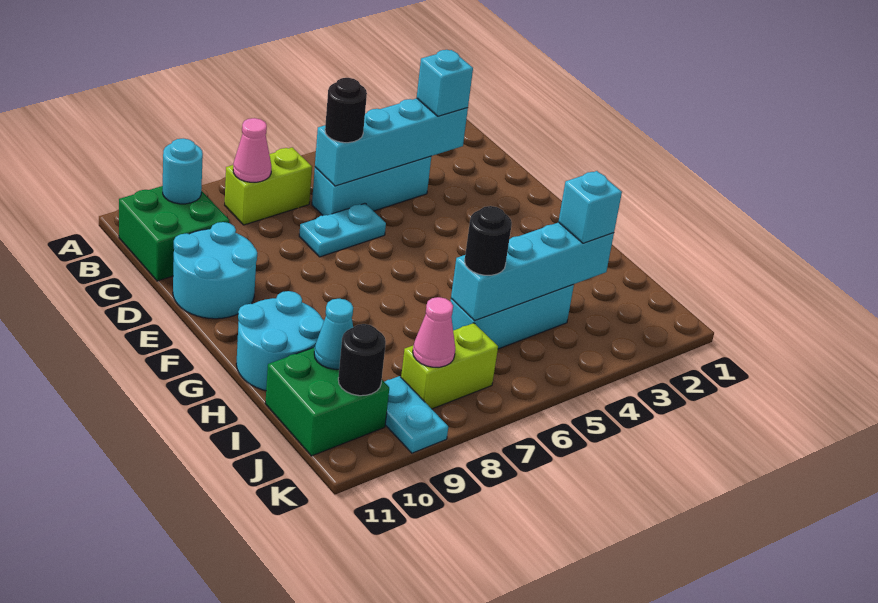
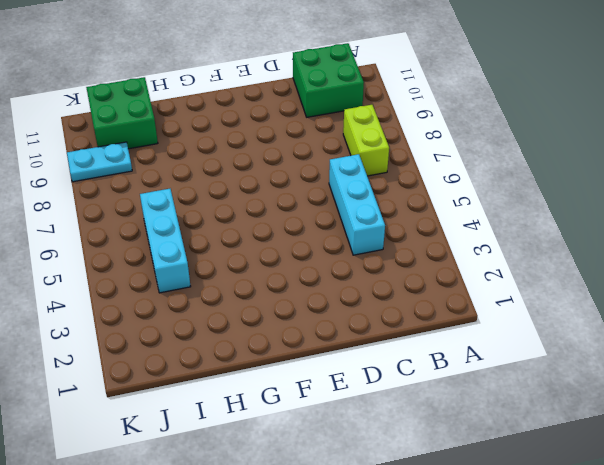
none -> cyan plate D6:D7 level 1
none -> cyan round brick D10:E11 level 1
none -> cyan round brick G10:H11 level 1

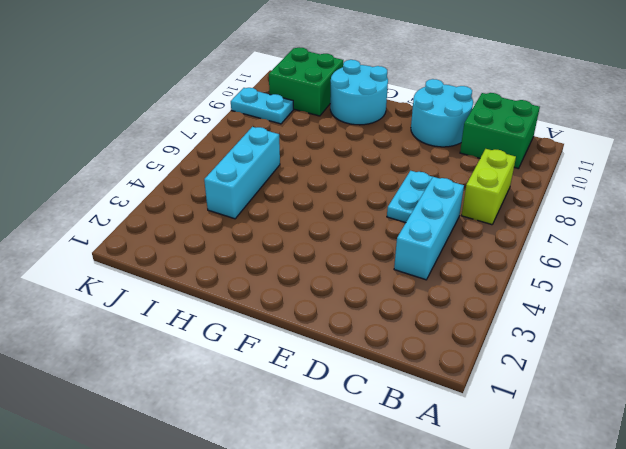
none -> lime brick J7:J8 level 1
none -> pink cone B8 level 2
none -> cyan round brick B10 level 2

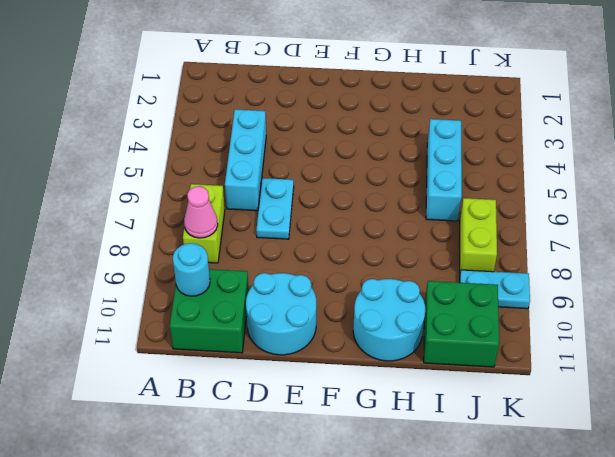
none -> cyan brick C3:C6 level 2
none -> cyan brick I3:I6 level 2
none -> cyan cone I10 level 2

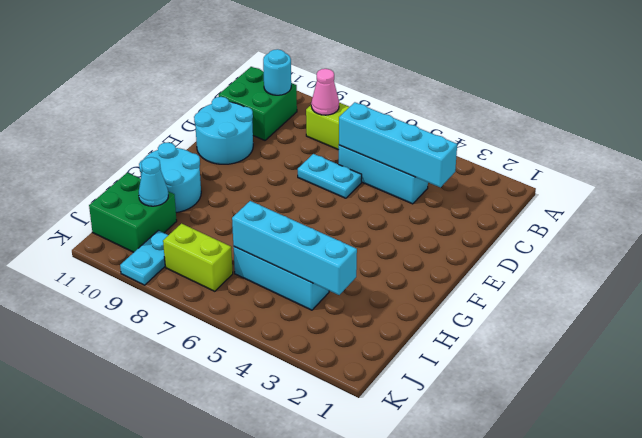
none -> pink cone J8 level 2
none -> black round brick J10 level 2
none -> cyan brick C3 level 3

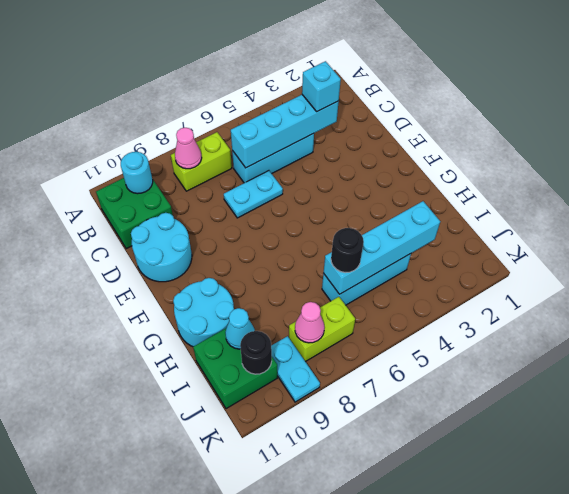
none -> black round brick C6 level 3
none -> cyan brick I3 level 3

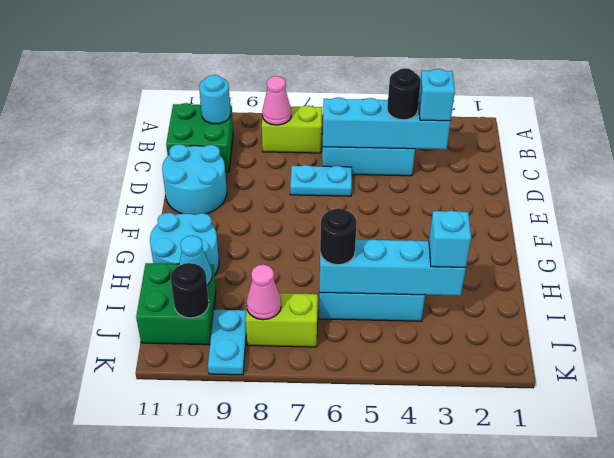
black round brick C4 level 3 -> black round brick C6 level 3

